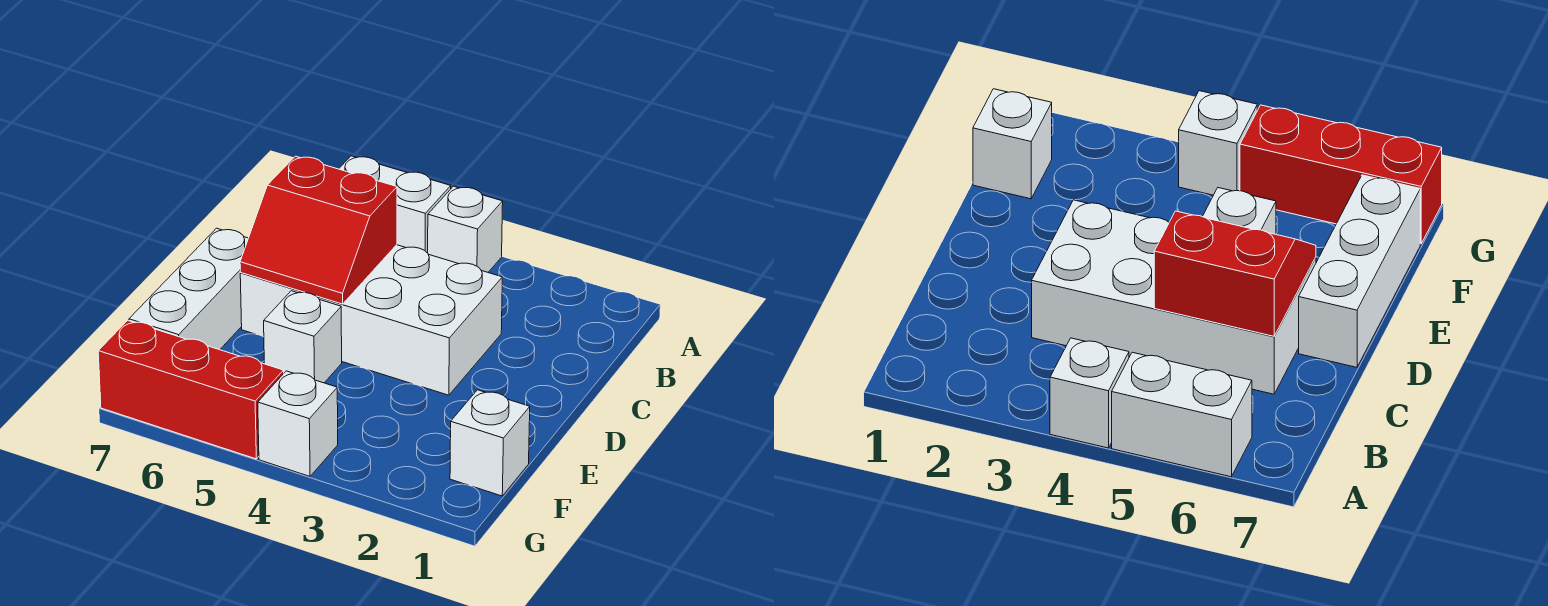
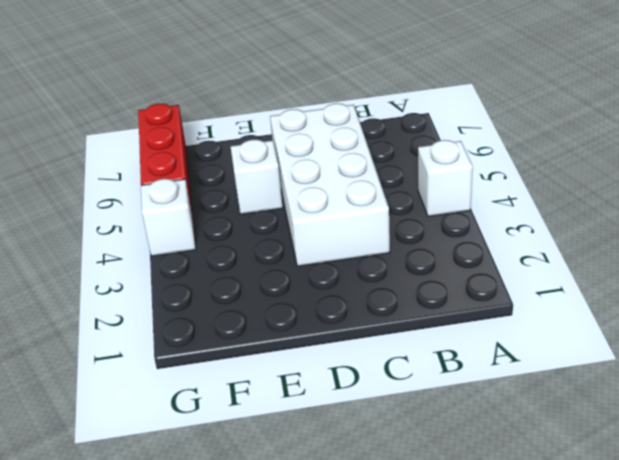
none -> white brick A5:A6 level 1
none -> white brick D7:F7 level 1

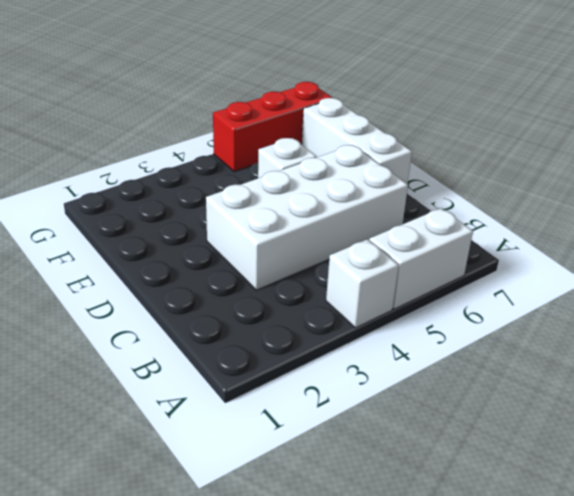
none -> white brick F1 level 1
none -> white brick G4 level 1

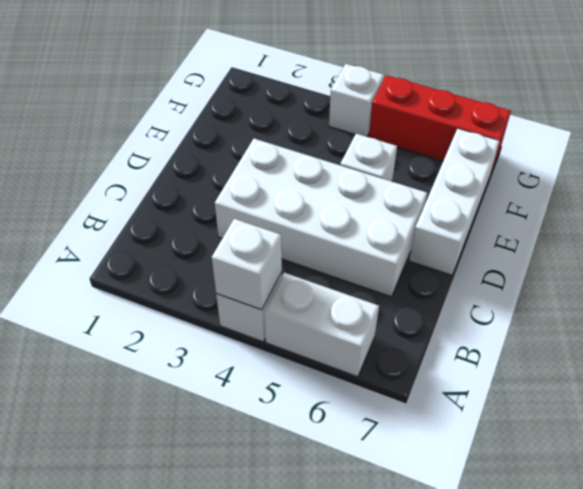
white brick A4 level 2 -> white brick F1 level 1
none -> red slope C5:D6 level 2 top C

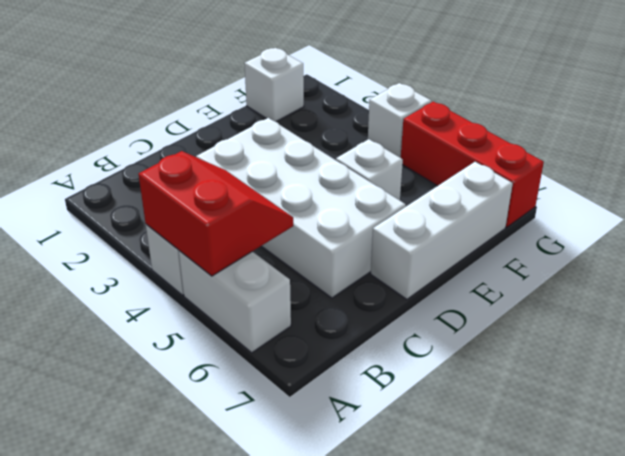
red slope A4:B5 level 2 top A -> red slope C5:D6 level 2 top C

